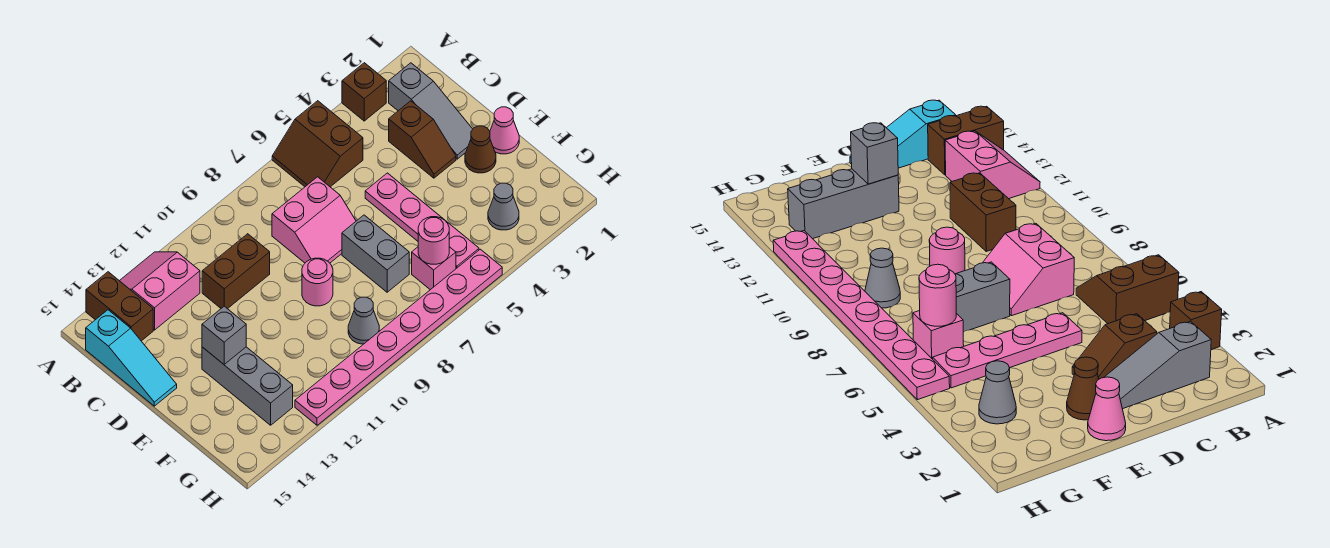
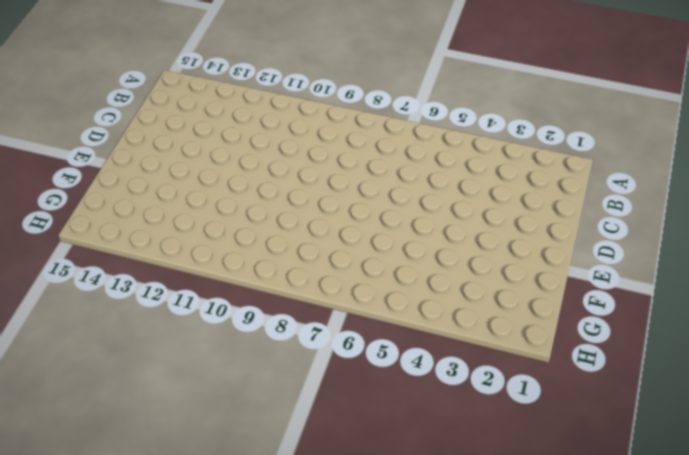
none -> brown brick A3 level 1
none -> brown slope A5:B6 level 1 top 5
none -> pink slope A12:B13 level 1 top B

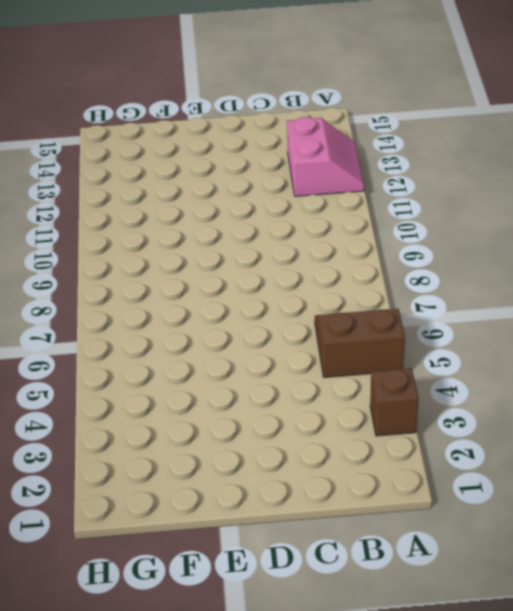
none -> brown brick A14:B14 level 1
none -> grey slope B2:D2 level 1 top B
none -> cyan slope B15:D15 level 1 top B

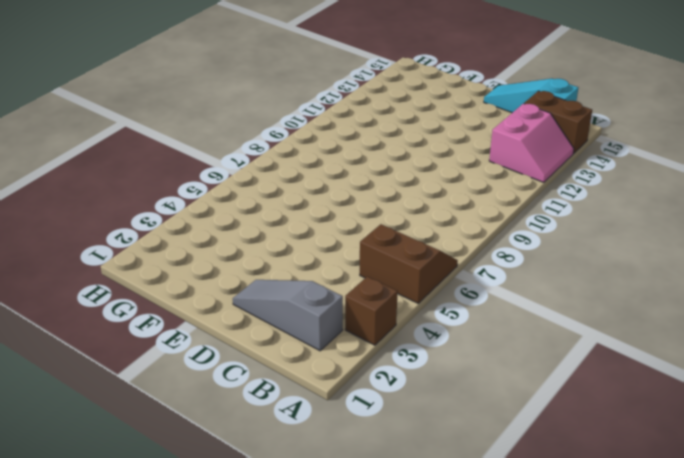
none -> brown slope C3:D3 level 1 top C
none -> pink slope C7:D8 level 1 top C
none -> brown brick C10:C11 level 1

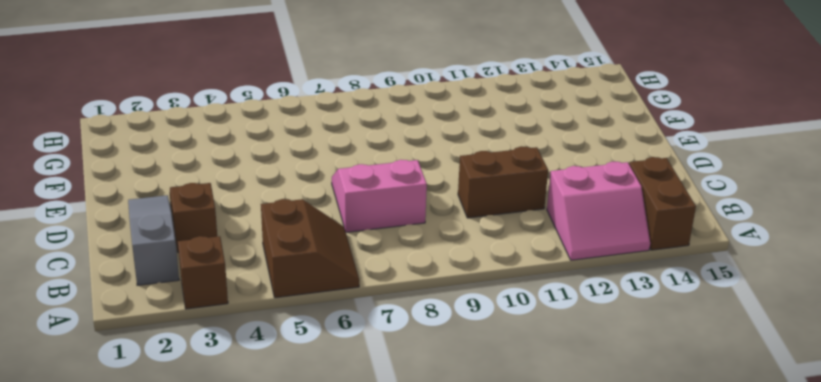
none -> cyan slope B15:D15 level 1 top B
none -> pink plate D5:G5 level 1
none -> pink cone E1 level 1

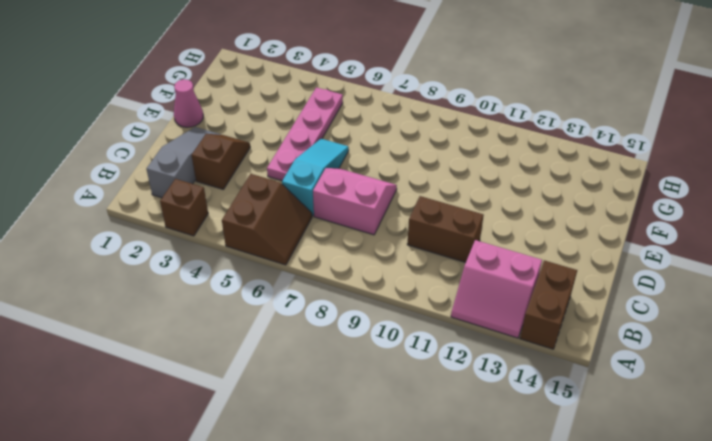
cyan slope C6:E6 level 1 top C -> cyan slope B15:D15 level 1 top B
none -> brown cone E2 level 1
none -> grey brick E7:F7 level 1
none -> pink round brick E9 level 1

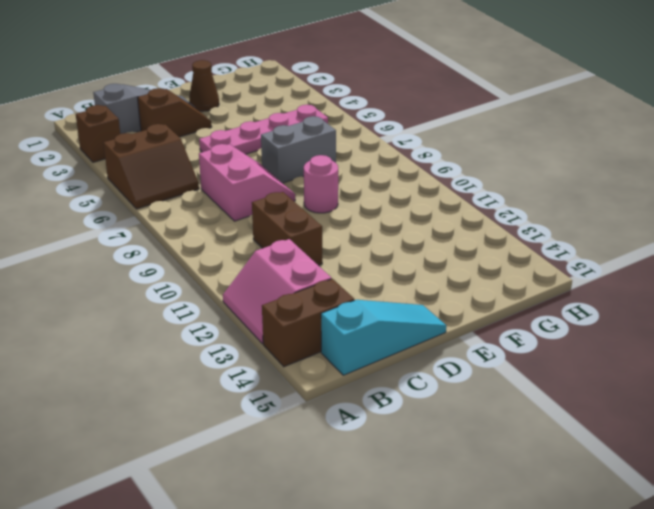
none -> pink cone E1 level 1
none -> grey brick E13:G13 level 1
none -> grey cone G3 level 1

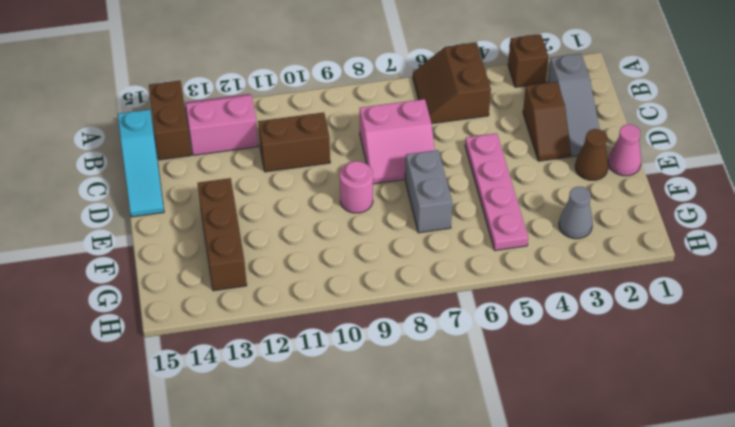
brown brick E13:G13 level 1 -> grey brick E13:G13 level 1
none -> pink brick G6 level 1
none -> grey cone G9 level 1
none -> pink plate H5:H12 level 1

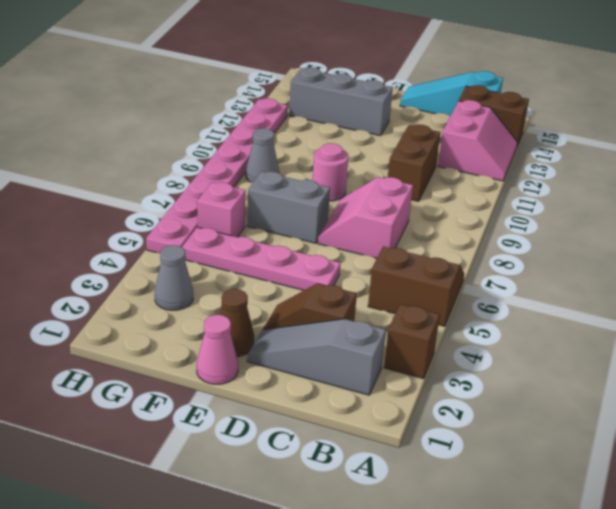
none -> grey brick E13 level 2
none -> pink round brick G6 level 2

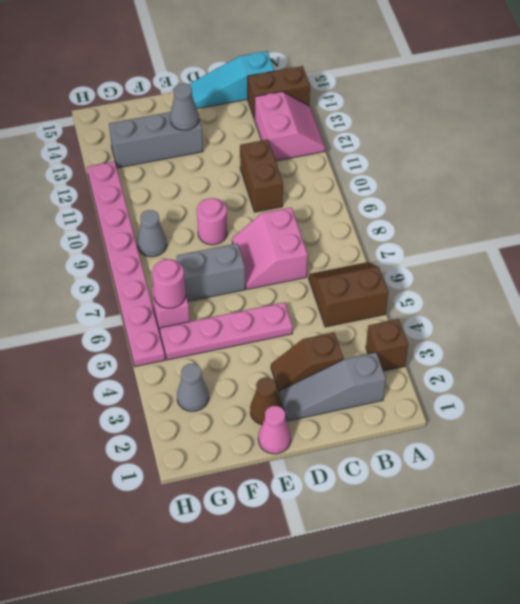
grey cone E13 level 2 -> grey brick E13 level 2

